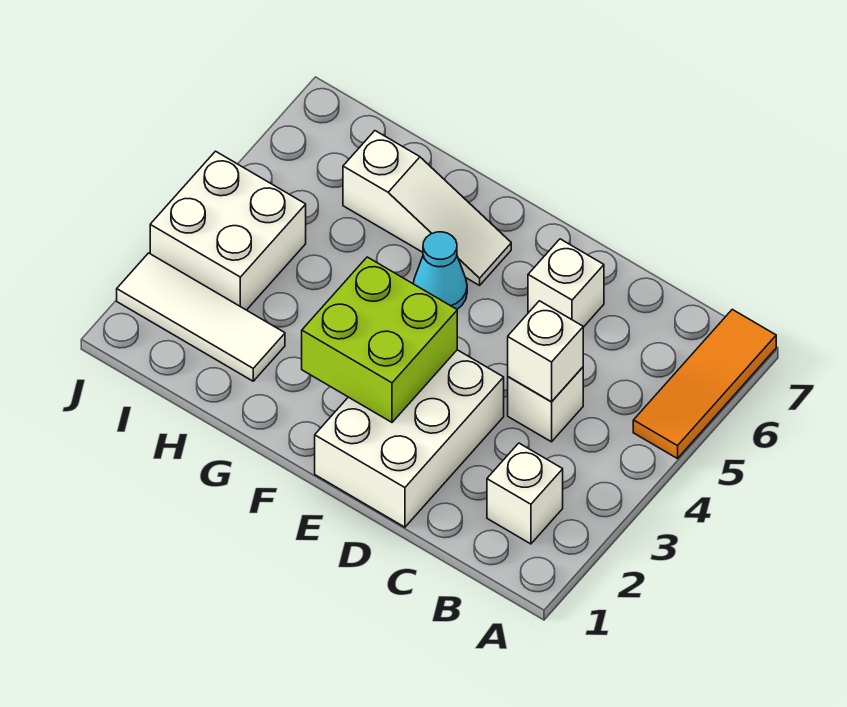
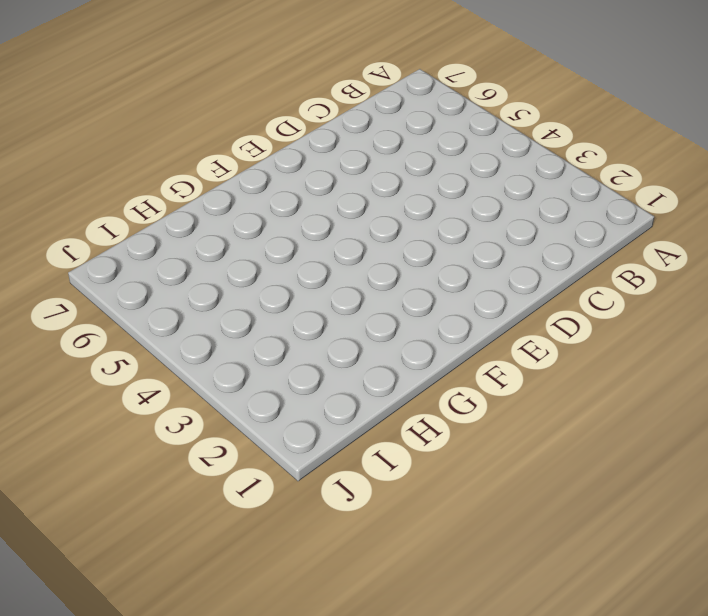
none -> orange tile A5:A7 level 1
none -> white brick B2 level 1

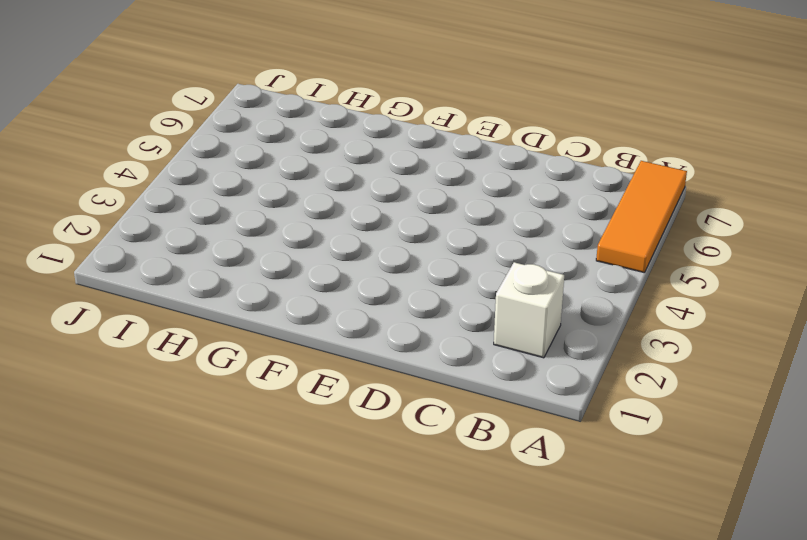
none -> white brick C4 level 1
none -> white brick D1:E3 level 1

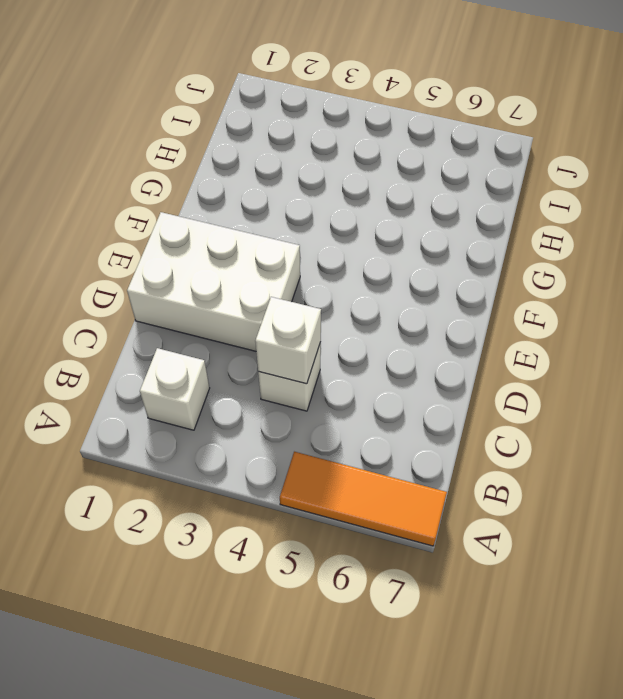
none -> white brick D6 level 1
none -> cyan cone F5 level 1

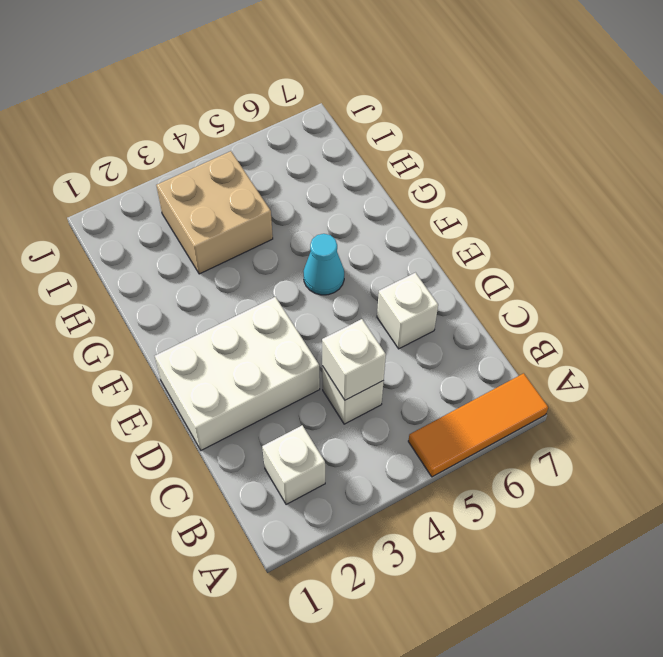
tan brick H3:I4 level 1 -> white brick I3:J4 level 1
none -> white slope F6:H6 level 1 top H
none -> white tile H2:J2 level 1

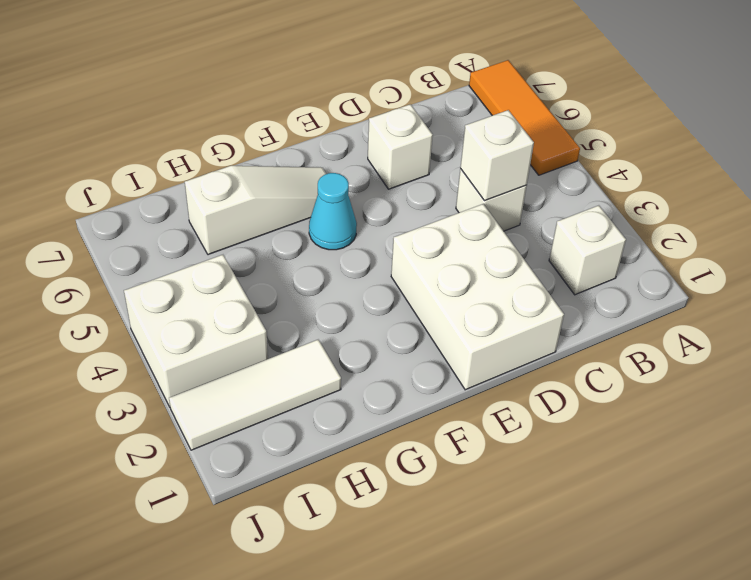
none -> lime brick E2:F3 level 2

